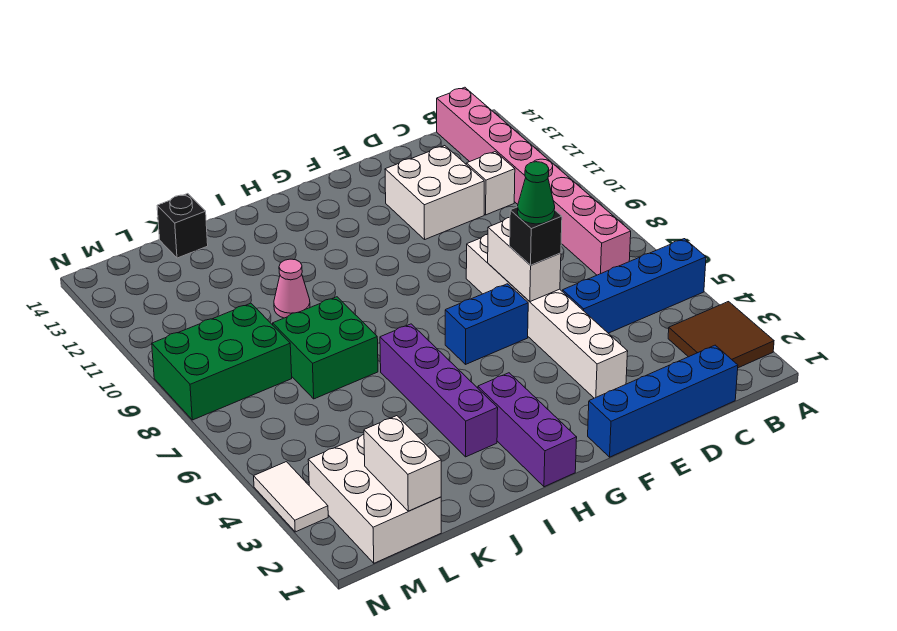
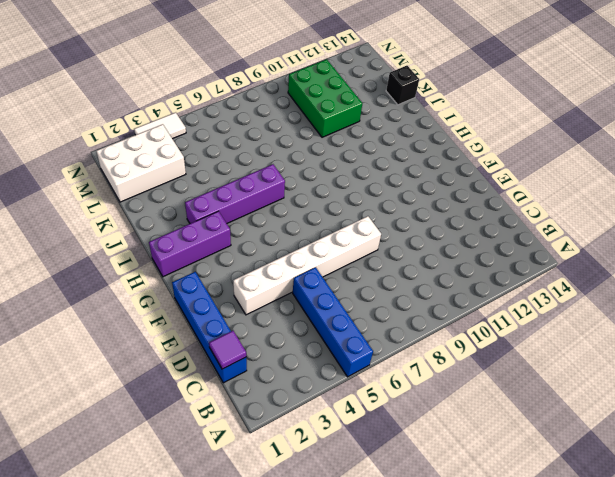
purple tile C1 level 2 -> none
green brick K10:M11 level 1 -> green brick L8:N9 level 1
none -> brown tile A2:B3 level 1
none -> pink brick B7:B14 level 1
none -> white brick C11 level 1

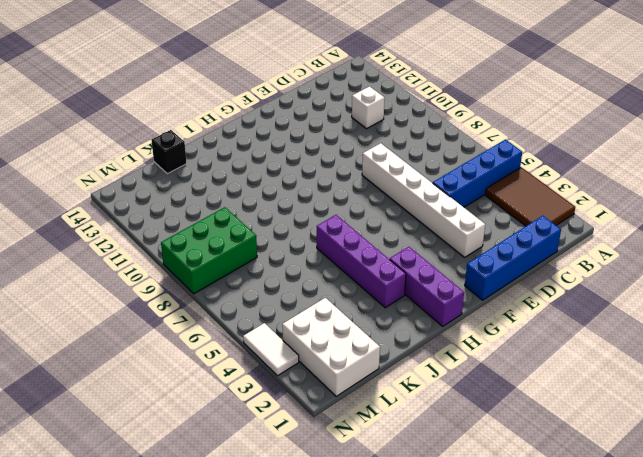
brown tile A2:B4 level 1 -> brown tile A2:B3 level 1
none -> pink brick B7:B14 level 1
none -> white brick D11:E12 level 1
none -> blue brick F6:G6 level 1

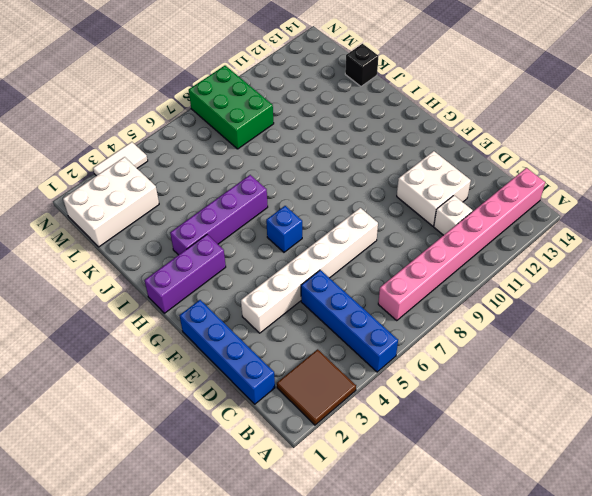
blue brick G6 level 1 -> blue brick F6:G6 level 1
none -> green brick J7:K8 level 1
none -> pink cone J10 level 1
none -> white brick E6:E7 level 2

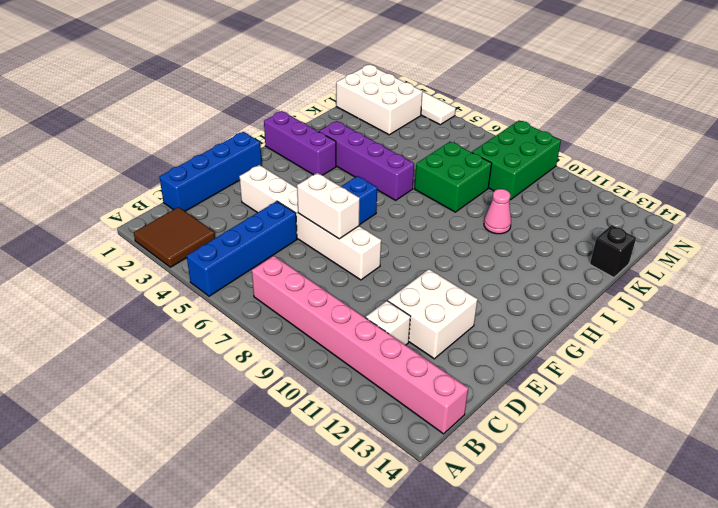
none -> white brick L1:L2 level 2
none -> black brick E6 level 3
none -> green cone E6 level 4

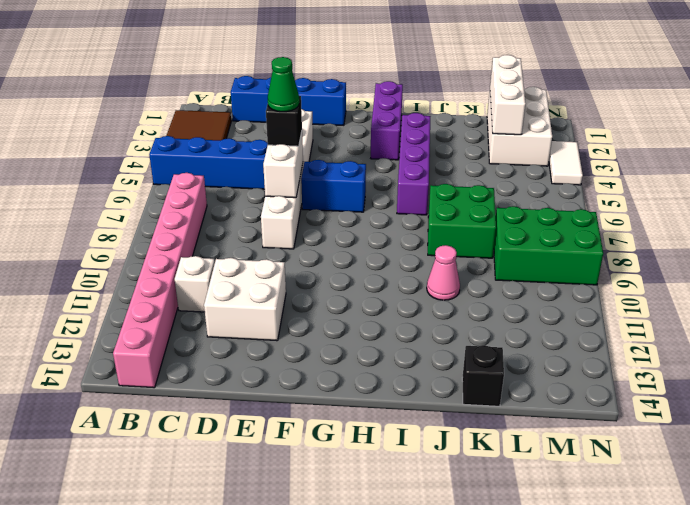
white brick L1:L3 level 2 -> white brick L1:L2 level 2

